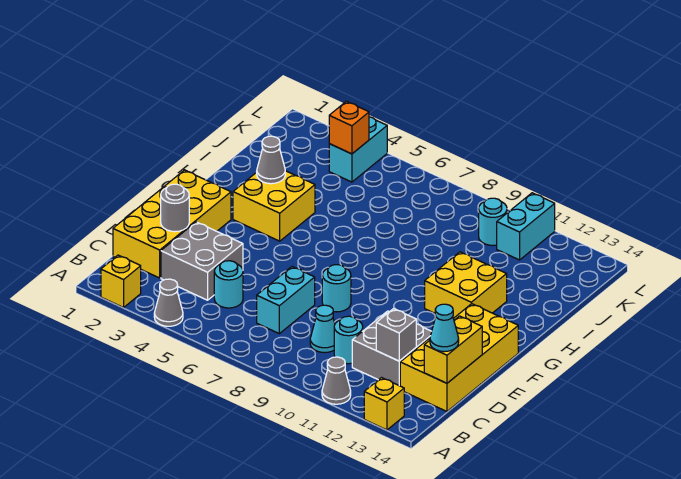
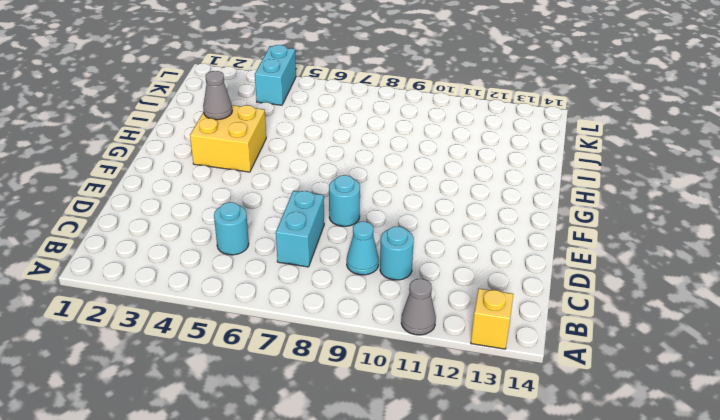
none -> yellow brick A2 level 1
none -> grey cone A4 level 1
none -> yellow brick C1:F2 level 1

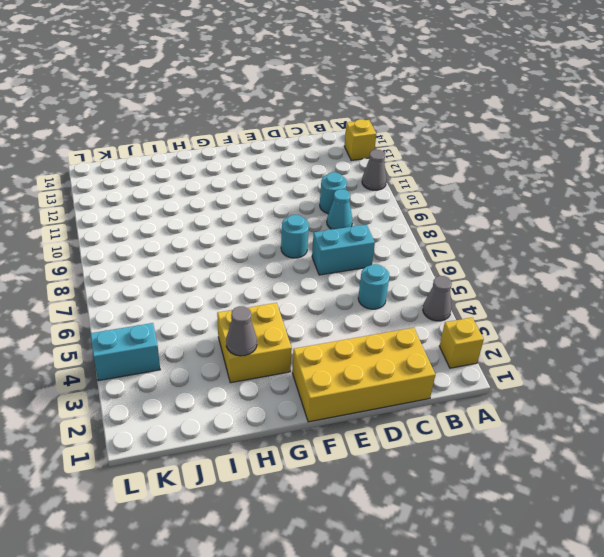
none -> grey brick C3:D4 level 1
none -> grey brick C11:D12 level 1
none -> yellow brick C13:F14 level 1

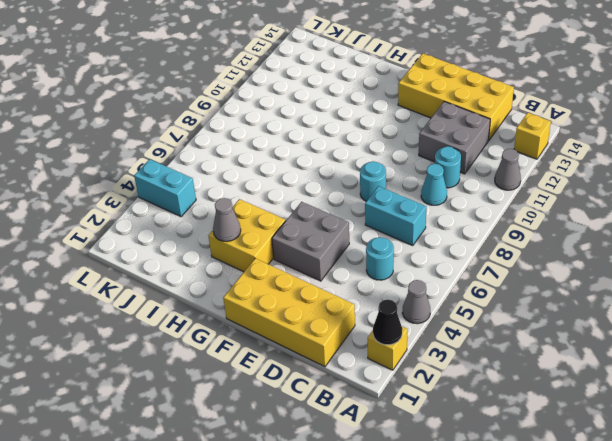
black cone A2 level 2 -> none
grey brick E4:F5 level 1 -> grey brick C3:D4 level 1
none -> yellow brick G11:H12 level 1
none -> cyan round brick K10 level 1
none -> cyan brick K11:L11 level 1

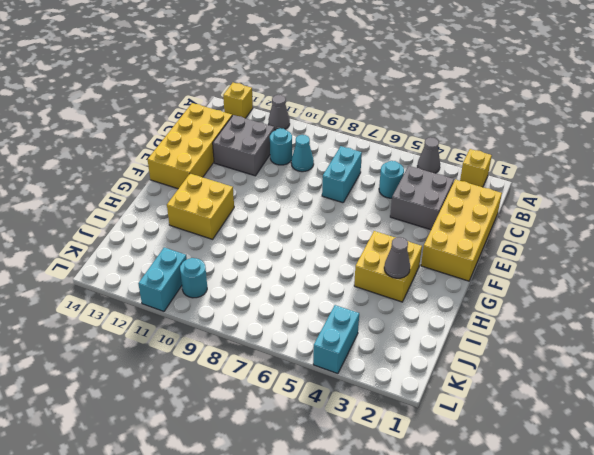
none -> cyan round brick E8 level 1
none -> grey brick C12 level 2
none -> yellow brick C14:D14 level 2

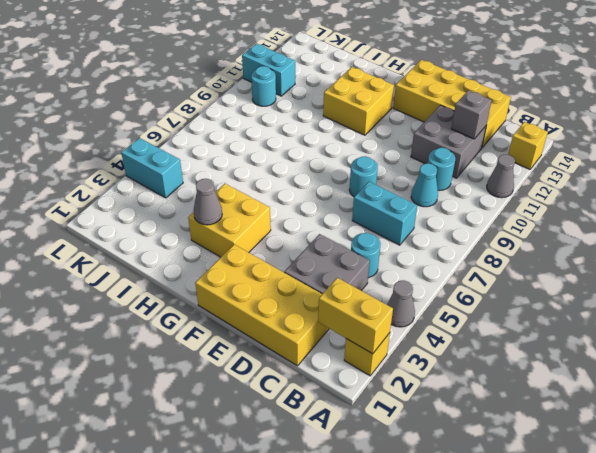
yellow brick A2:B2 level 2 -> yellow brick C14:D14 level 2
none -> grey round brick D2 level 2
none -> orange brick K4 level 2
none -> cyan cone C14 level 3

